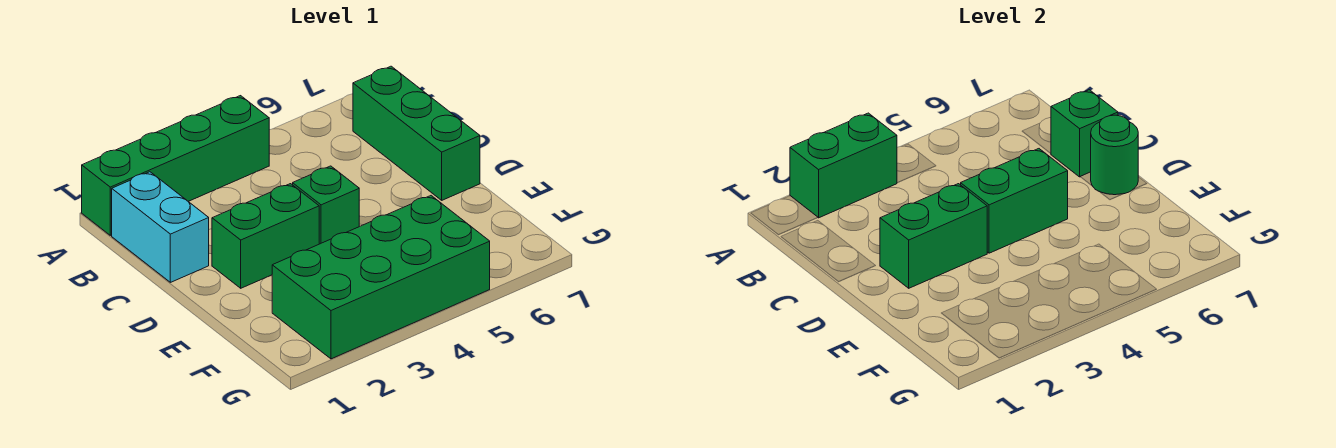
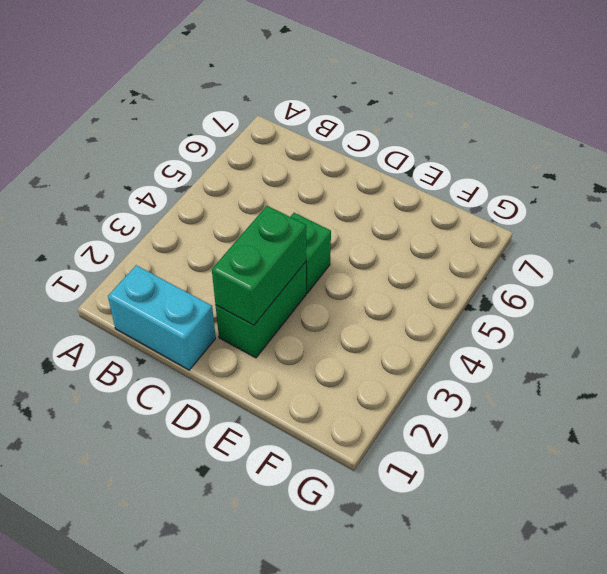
none -> green brick A1:A4 level 1
none -> green brick B7:D7 level 1

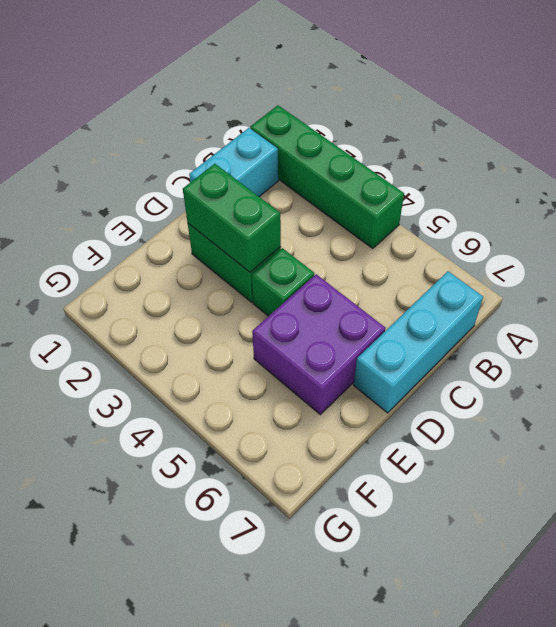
cyan brick B7:D7 level 1 -> green brick B7:D7 level 1
purple brick D5:E6 level 1 -> none
none -> green brick F2:G5 level 1
none -> green brick A2:A3 level 2

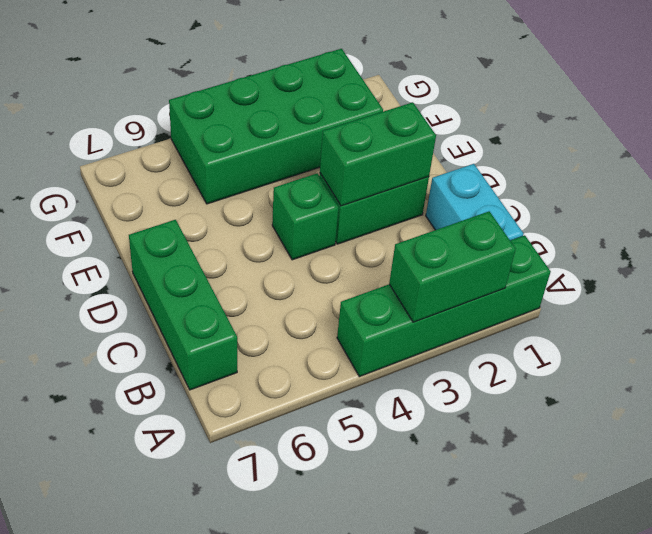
none -> green brick C7 level 2
none -> green brick D4:D5 level 2

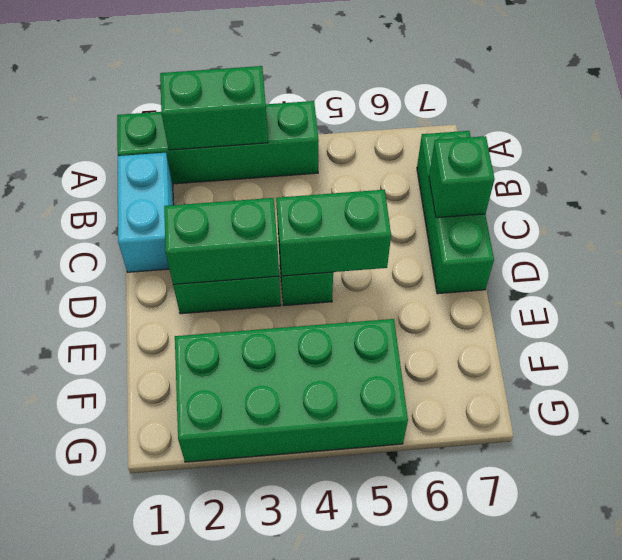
none -> green round brick D7 level 2

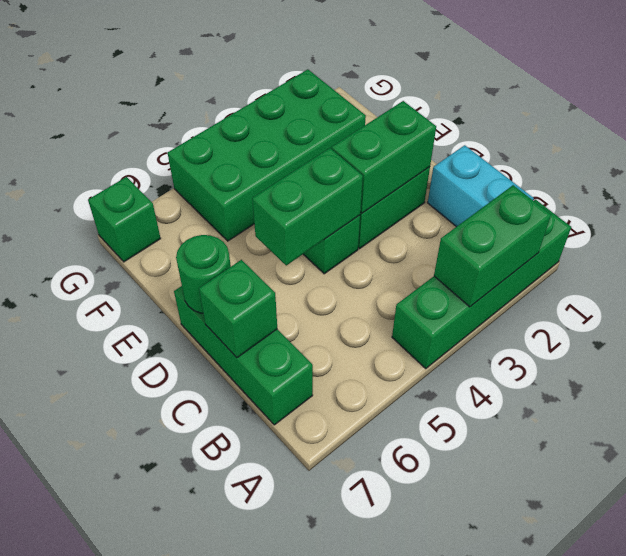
green brick G7 level 1 -> none

